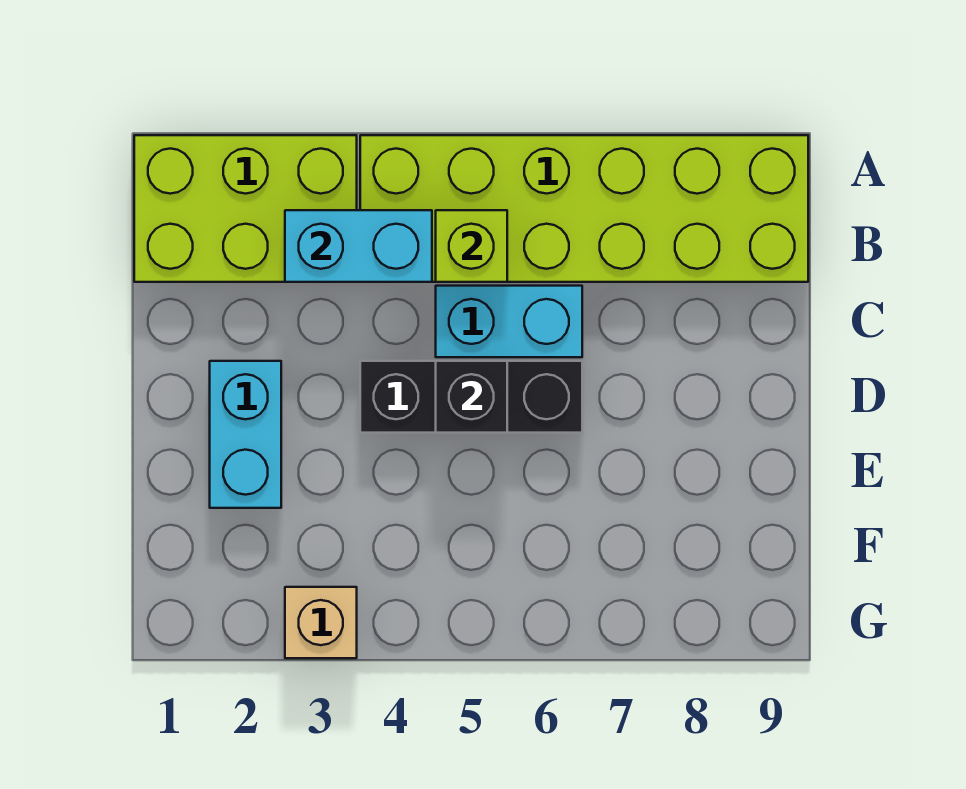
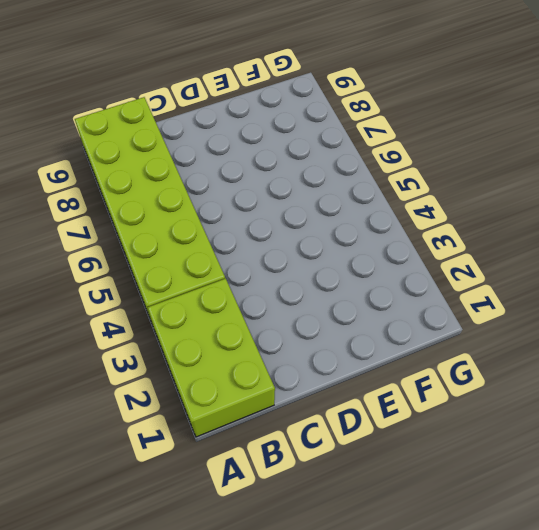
none -> cyan brick C5:C6 level 1
none -> cyan brick D2:E2 level 1

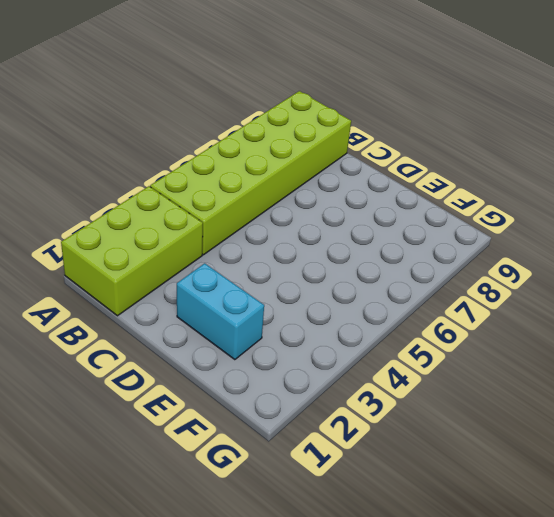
none -> cyan brick C5:C6 level 1
none -> black brick D4:D6 level 1

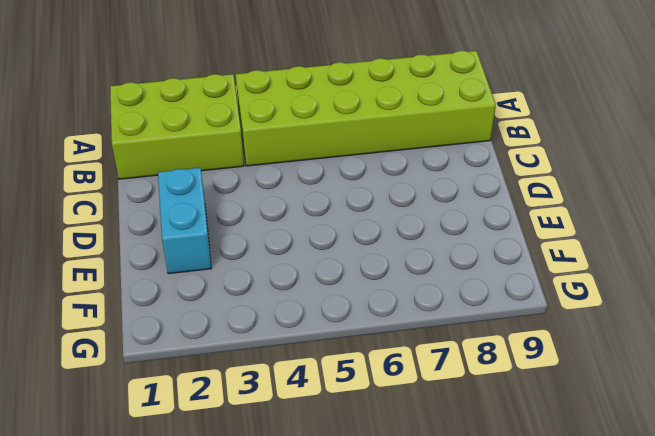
none -> cyan brick C5:C6 level 1
none -> black brick D4:D6 level 1

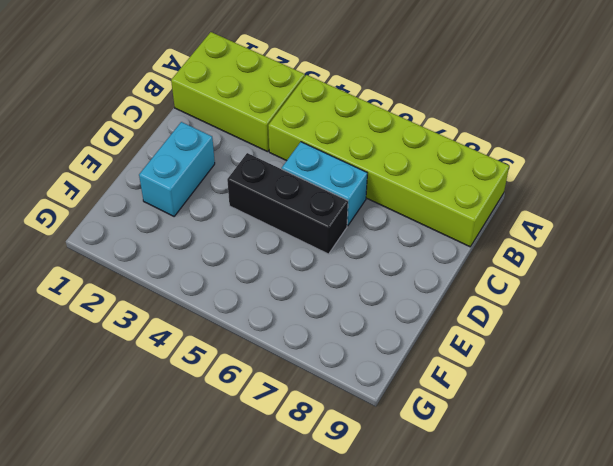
none -> tan brick G3 level 1
none -> cyan brick B3:B4 level 2

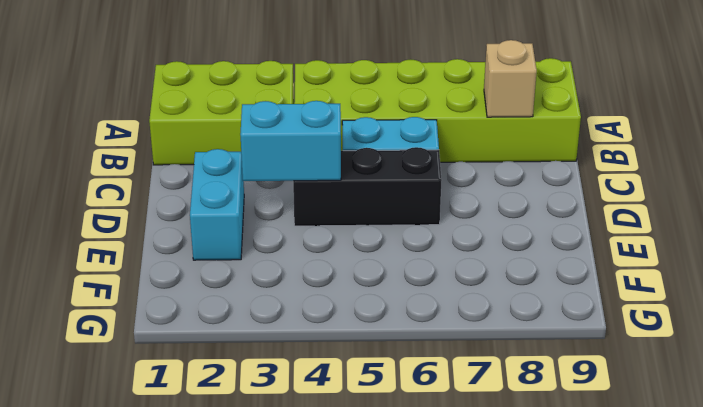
tan brick B8 level 2 -> tan brick G3 level 1
cyan brick D3:D4 level 2 -> cyan brick B3:B4 level 2
none -> lime brick B5 level 2
none -> black brick D5 level 2

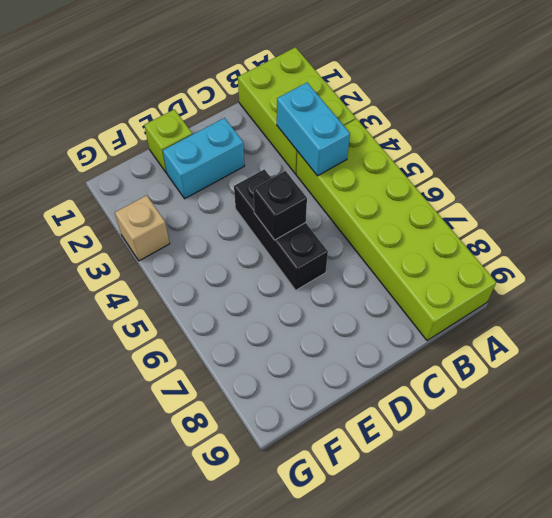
lime brick E1 level 1 -> lime brick B5 level 2
none -> cyan brick C5:C6 level 1

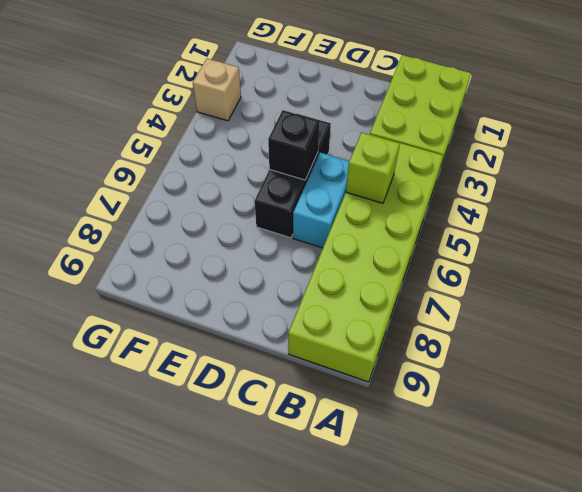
none -> cyan brick D2:E2 level 1
none -> cyan brick B3:B4 level 2

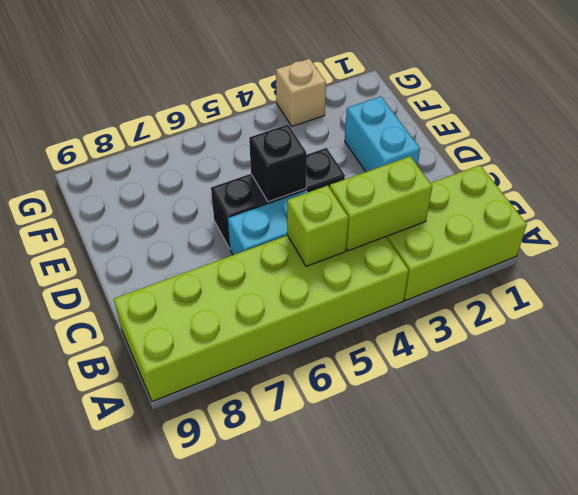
lime brick B3:B4 level 2 -> cyan brick B3:B4 level 2

